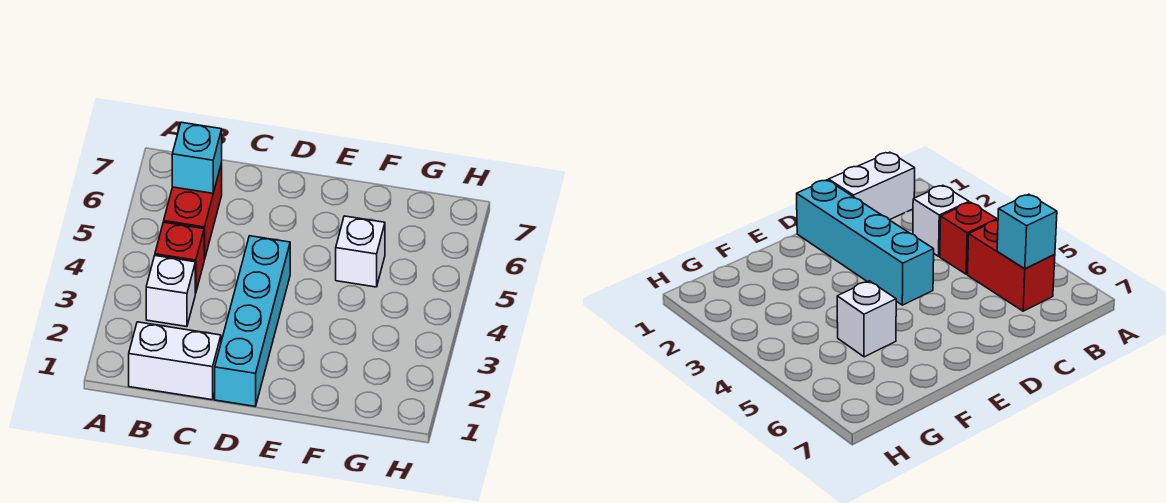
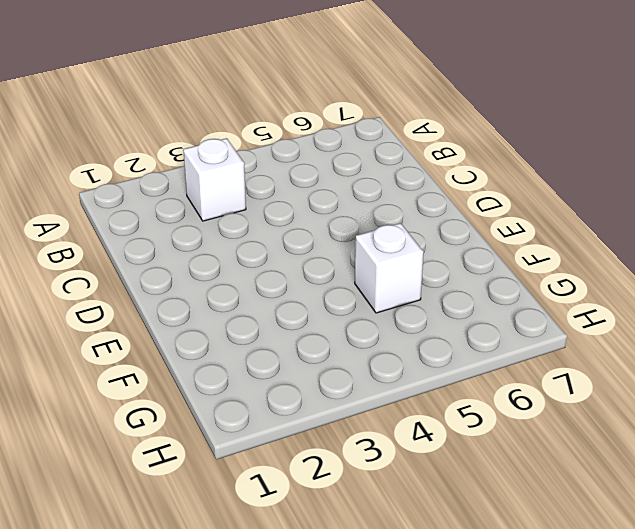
none -> white brick B1:C1 level 1
none -> red brick B4 level 1

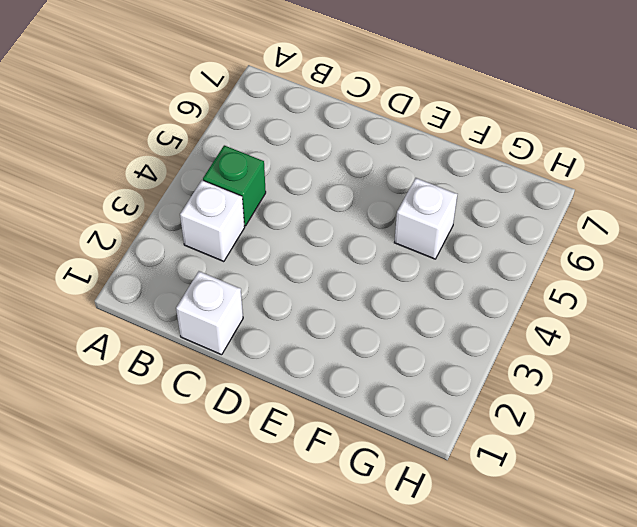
green brick B4 level 1 -> red brick B4 level 1
white brick C1 level 1 -> white brick B1:C1 level 1
none -> red brick B5:B6 level 1
none -> cyan brick D1:D4 level 1

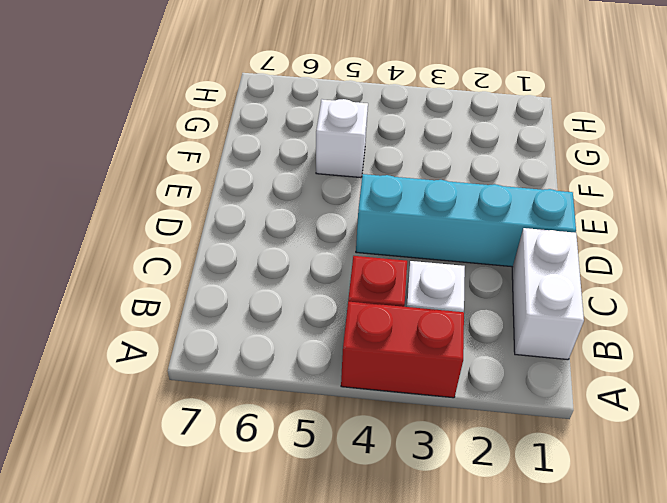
red brick A3:A4 level 1 -> red brick B5:B6 level 1
none -> cyan brick B6 level 2

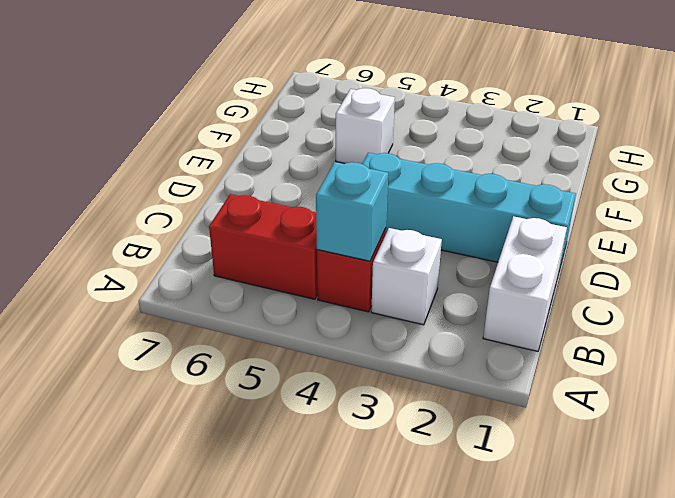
cyan brick B4 level 2 -> cyan brick B6 level 2

